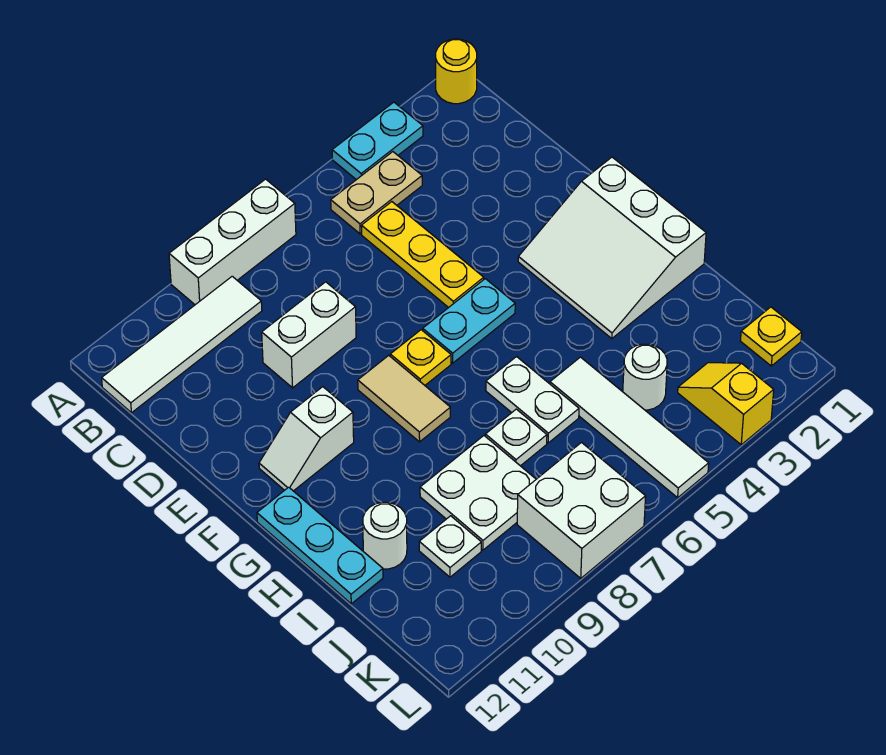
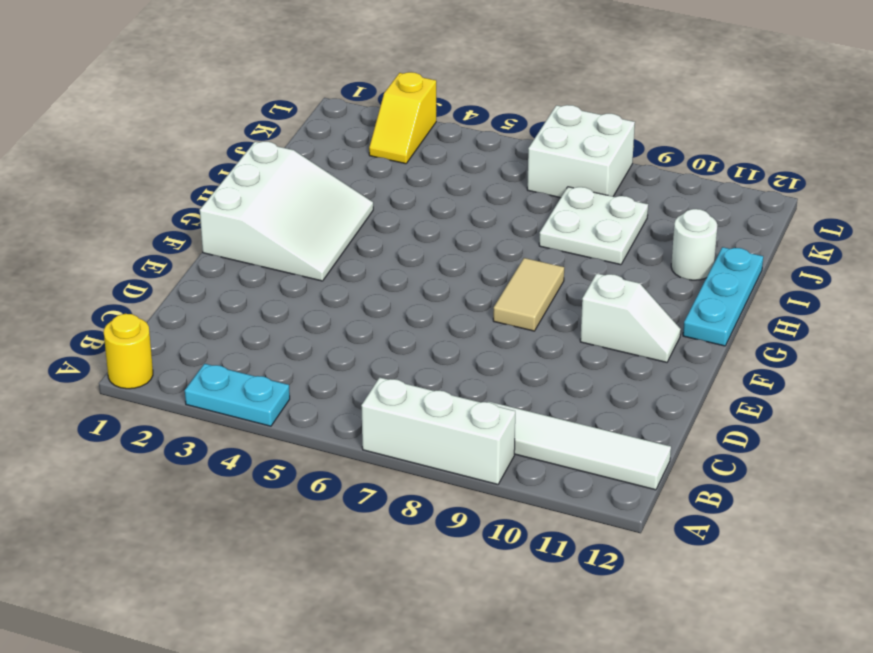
none -> tan plate B4:B5 level 1
none -> yellow plate C5:E5 level 1
none -> white brick D8:D9 level 1

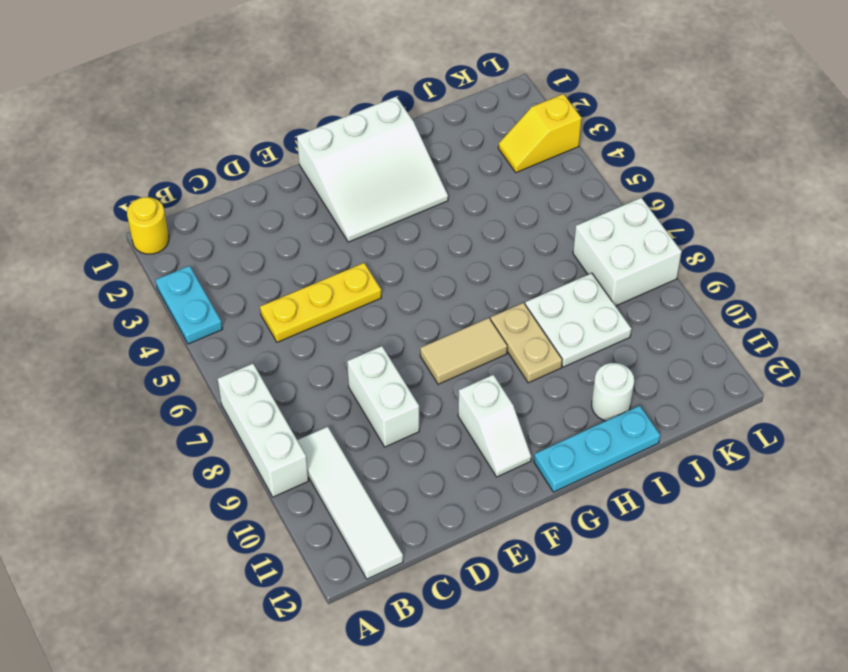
tan plate H8:H9 level 1 -> tan plate B4:B5 level 1
none -> cyan plate F5:F6 level 1
none -> yellow plate F7 level 1
none -> white plate H6:I6 level 1

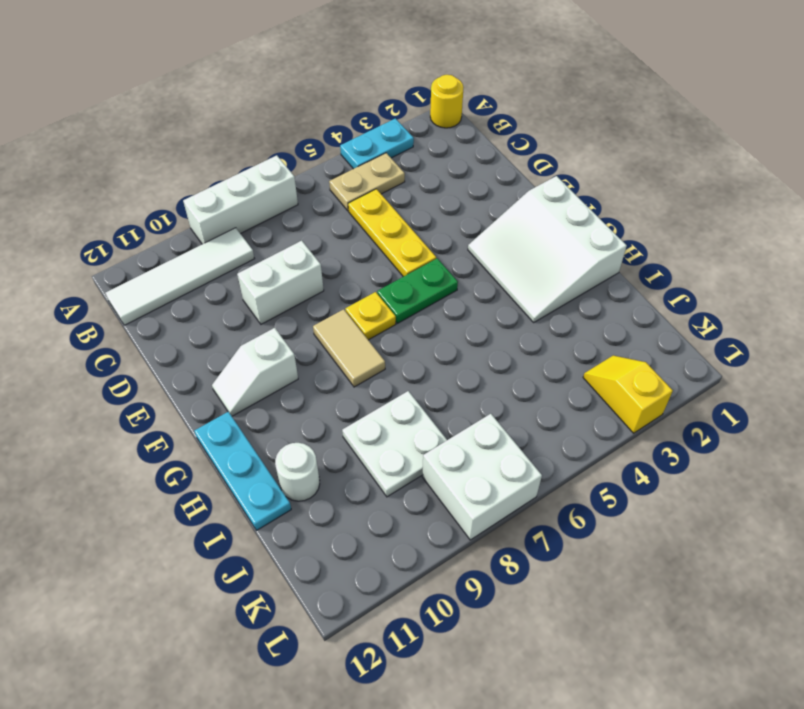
green plate F5:F6 level 1 -> cyan plate F5:F6 level 1
none -> white plate H6:I6 level 1
none -> white tile I5:L5 level 1
none -> white plate I7 level 1

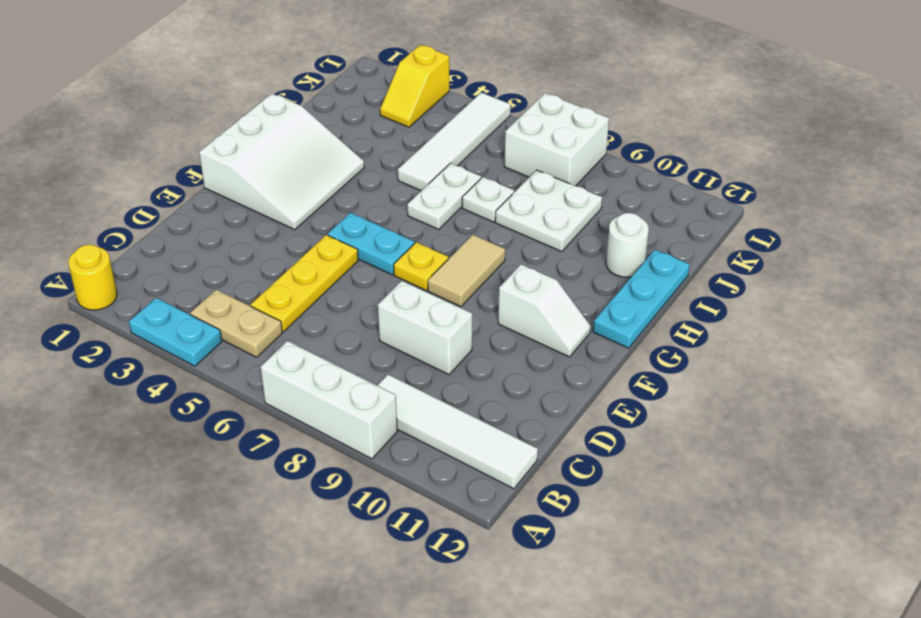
none -> white round brick J4 level 1
none -> white plate J10 level 1
none -> yellow plate K1 level 1

